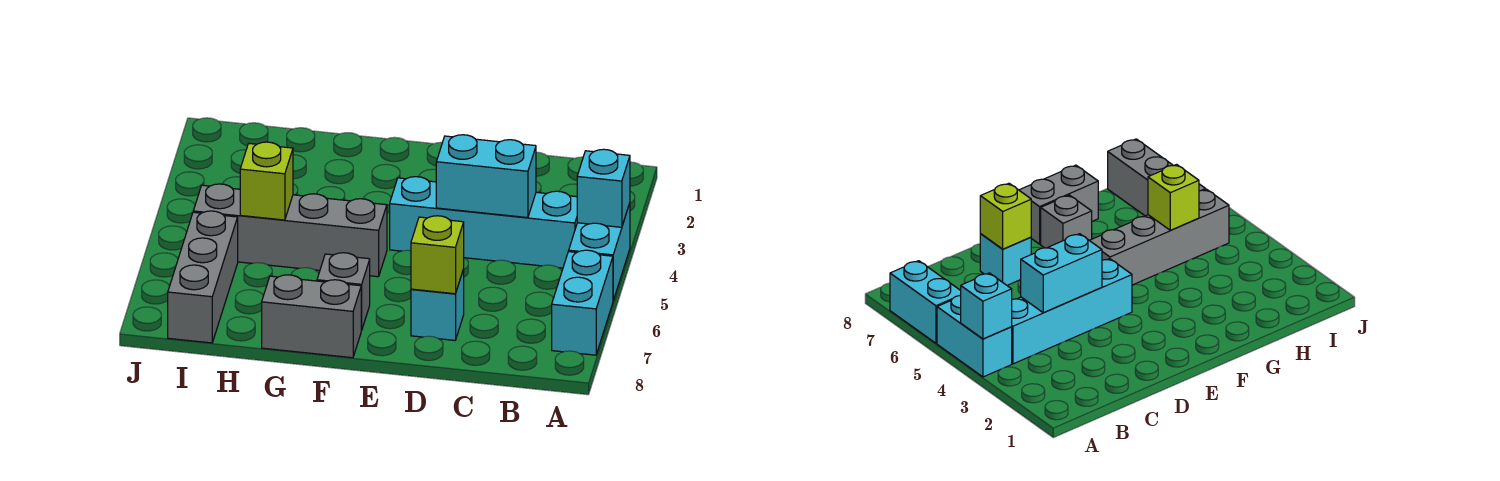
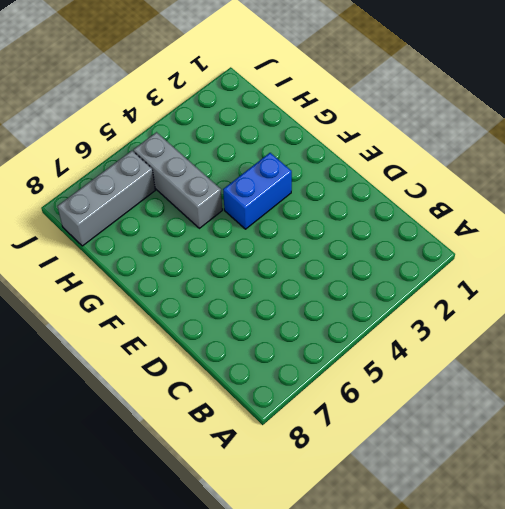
blue brick F3:F4 level 1 -> none
grey brick G5:I5 level 1 -> grey brick F5:I5 level 1
none -> cyan brick A4:A5 level 1
none -> cyan brick A6:A7 level 1
none -> cyan brick B4:E4 level 1

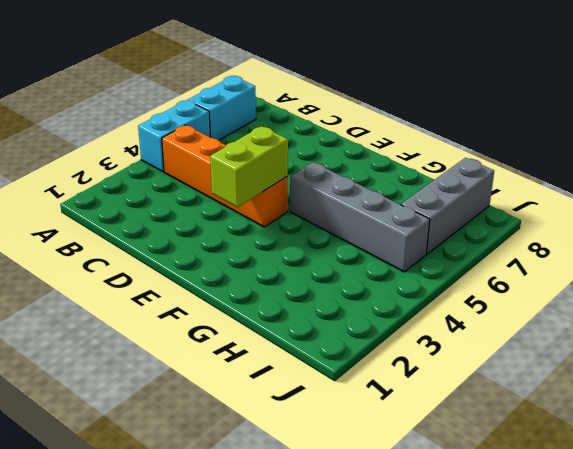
orange brick B4:E4 level 1 -> cyan brick B4:E4 level 1
lime brick E3:E4 level 2 -> none
none -> cyan brick D7 level 1
none -> grey brick F7 level 1
none -> grey brick F8:G8 level 1

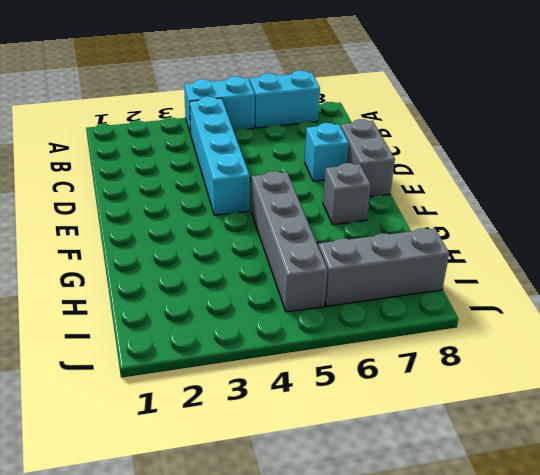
grey brick D8:E8 level 1 -> grey brick F8:G8 level 1
none -> cyan brick A4 level 2
none -> cyan brick C4:D4 level 2
none -> lime brick D7 level 2

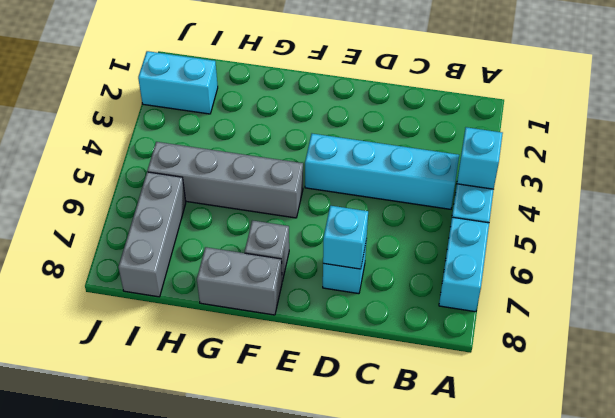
cyan brick D7 level 2 -> lime brick D7 level 2
cyan brick I2:J2 level 1 -> cyan brick C4:D4 level 2
none -> lime brick H5 level 2

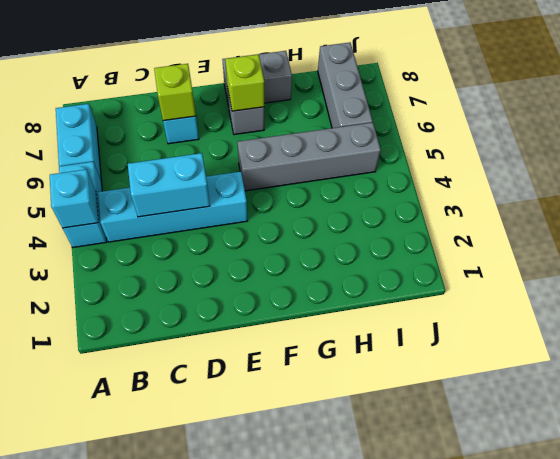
lime brick F7 level 2 -> lime brick H5 level 2

